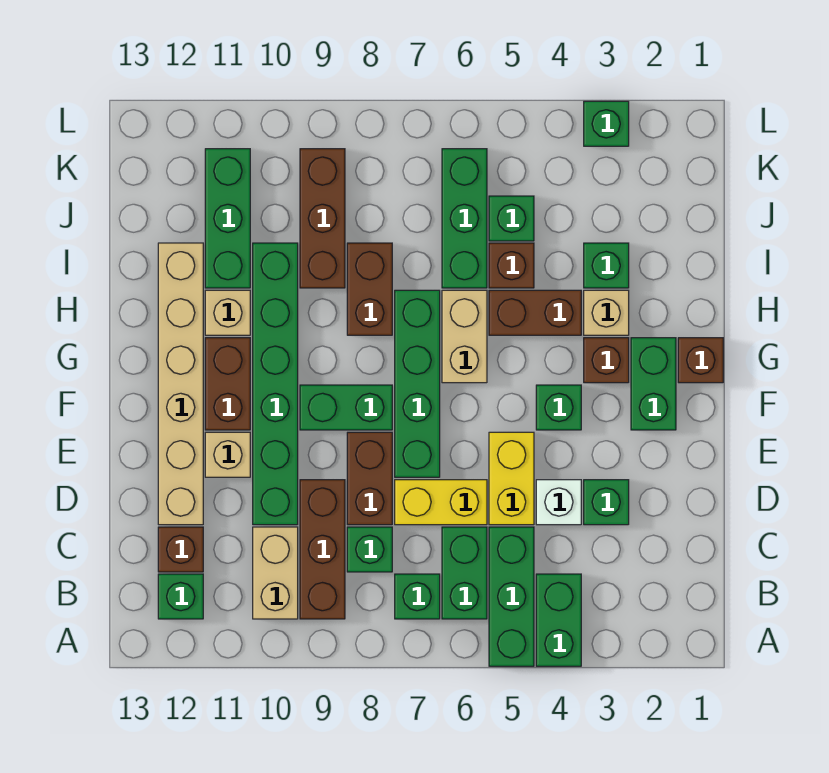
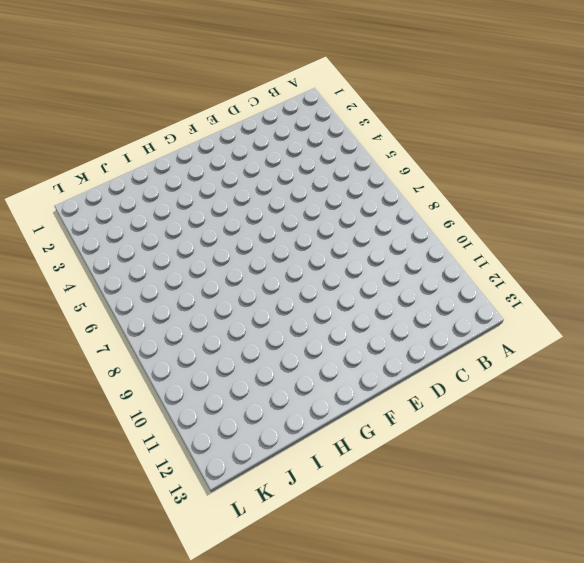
none -> green brick A4:B4 level 1
none -> green brick A5:C5 level 1
none -> green brick B6:C6 level 1
none -> green brick B7 level 1

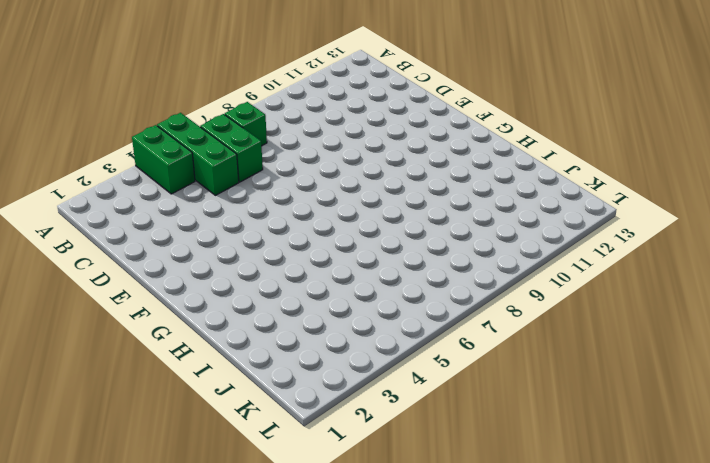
none -> brown brick B9:D9 level 1
none -> tan brick B10:C10 level 1
none -> green brick B12 level 1
none -> green brick C8 level 1

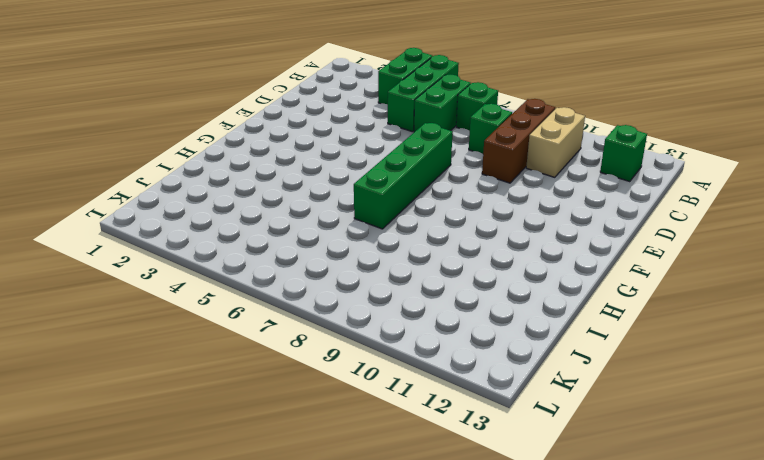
none -> brown brick C12 level 1
none -> green brick D3 level 1
none -> white brick D4 level 1
none -> yellow brick D5:E5 level 1

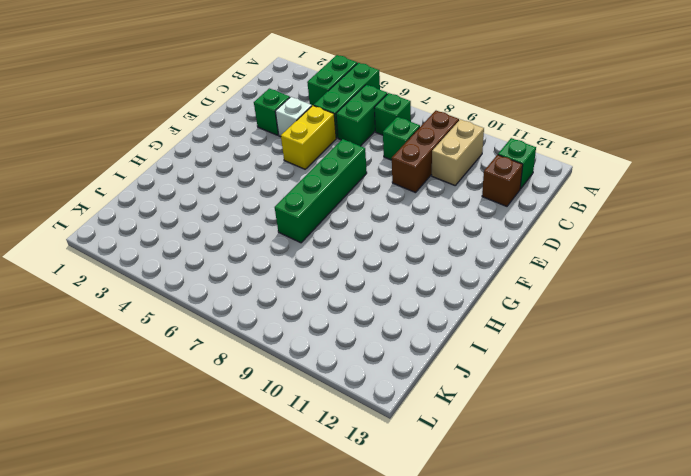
none -> yellow brick D6:D7 level 1
none -> brown brick D8:E8 level 1
none -> green brick D10:I10 level 1
none -> tan brick D12:I12 level 1

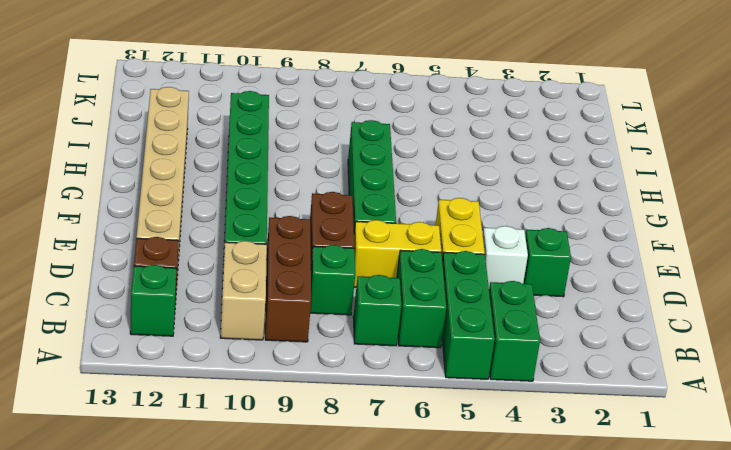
none -> tan brick E11 level 1
none -> green brick F2:G2 level 1
none -> green brick F4 level 1
none -> green brick F8:F9 level 1

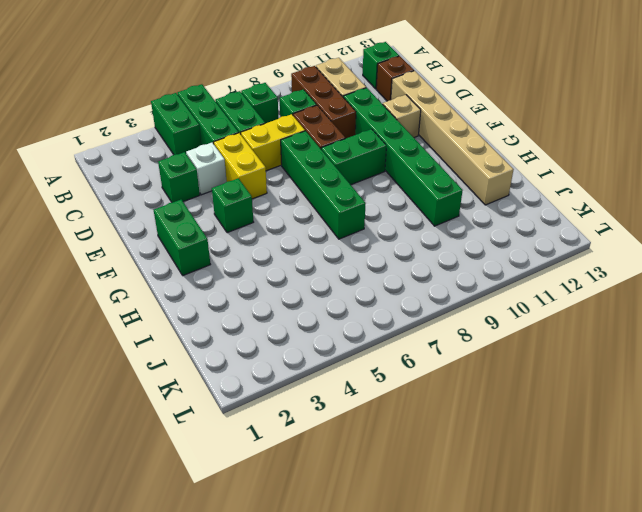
none -> brown brick F11:G11 level 1
none -> brown brick G1 level 1
none -> brown brick G3 level 1
none -> tan brick G6:H6 level 1

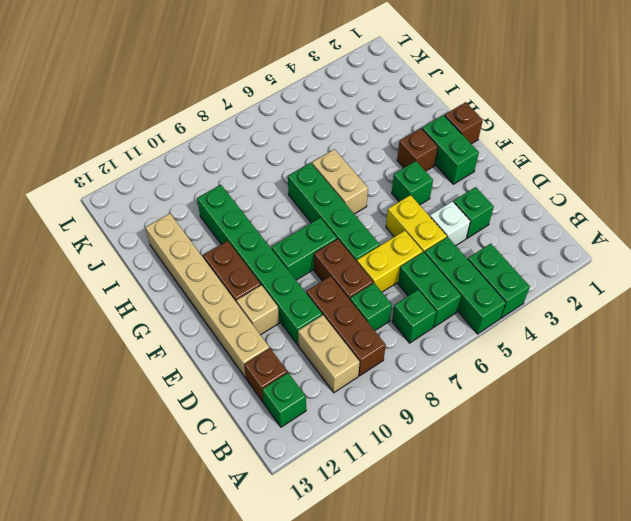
none -> tan brick H3 level 1
none -> brown brick H4:H5 level 1
none -> brown brick H8:I8 level 1
none -> tan brick H11 level 1

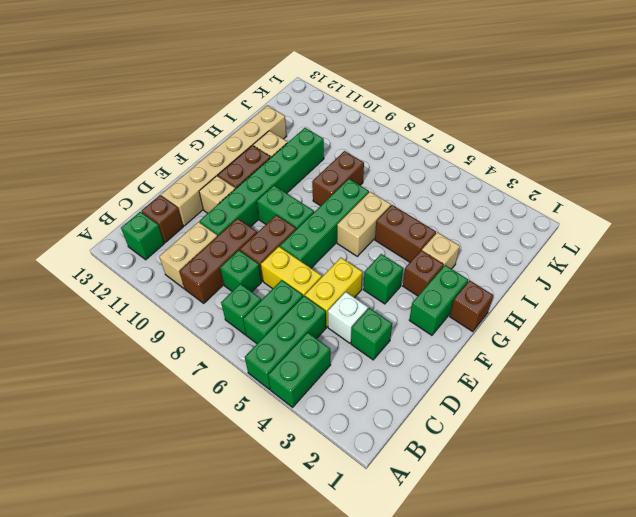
none -> green brick I3 level 1
none -> brown brick I5 level 1
none -> green brick I6:K6 level 1
none -> brown brick I9:K9 level 1

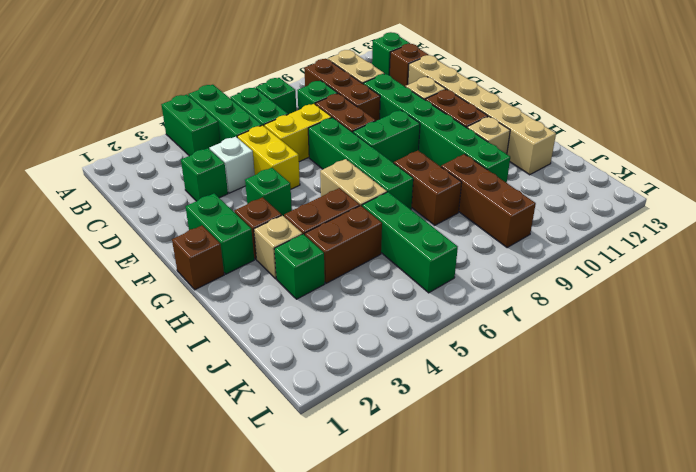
brown brick I4:I5 level 1 -> brown brick I5 level 1
none -> green brick I11:K11 level 1
none -> green brick J5 level 1
none -> green brick L3 level 1

